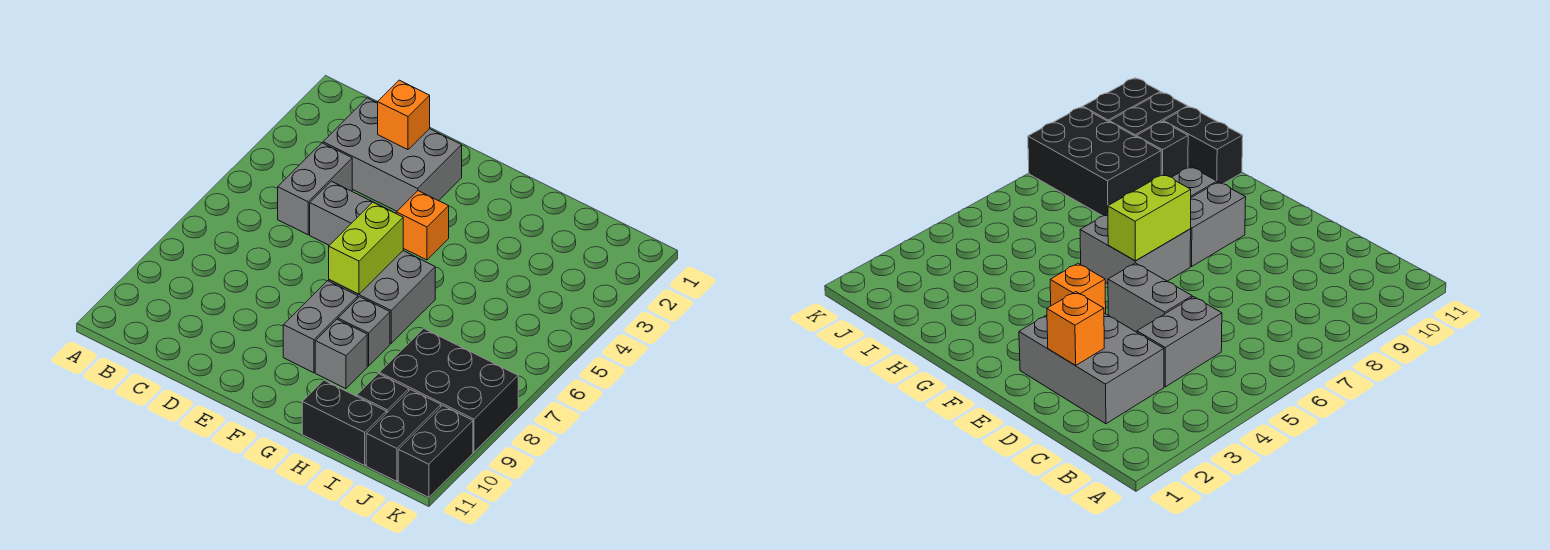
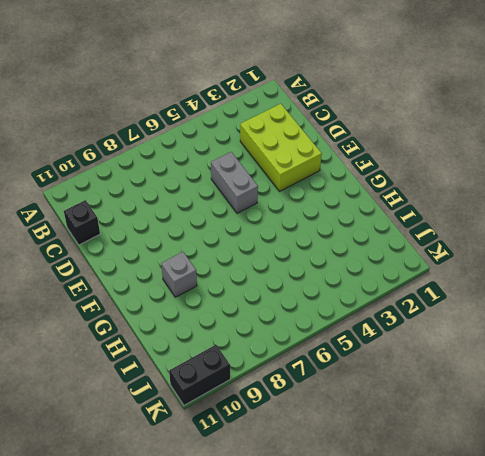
lime brick C2:E3 level 1 -> grey brick C2:E3 level 1
black brick C11 level 1 -> black brick I10 level 1
none -> grey brick C4:C5 level 1
none -> orange brick F4 level 1
none -> grey brick F6:G7 level 1

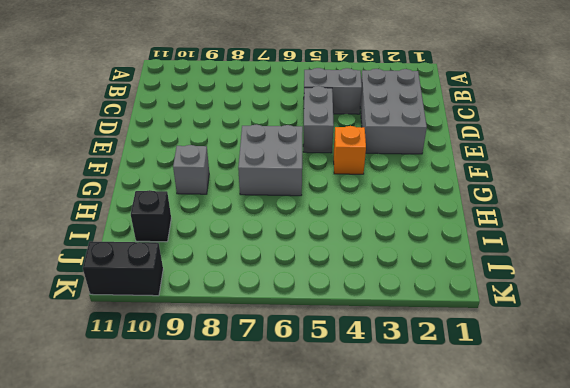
none -> grey brick F8:F9 level 1
none -> grey brick G8 level 1
none -> black brick H11:I11 level 1

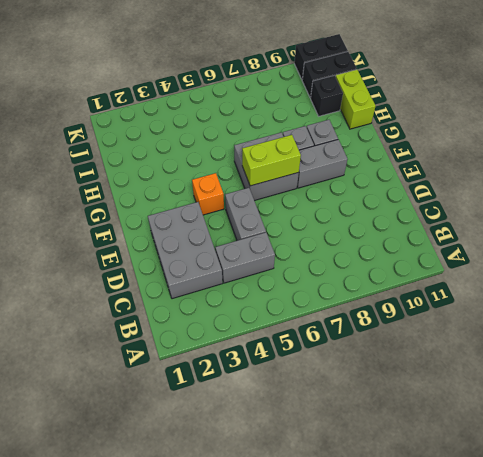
lime brick H11:I11 level 1 -> black brick H11:I11 level 1
none -> black brick I8:K9 level 1
none -> orange brick D2 level 2

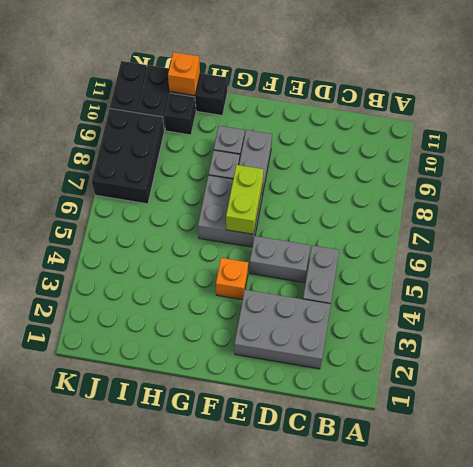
orange brick I11 level 2 -> orange brick D2 level 2
black brick J7:K9 level 1 -> black brick I8:K9 level 1

